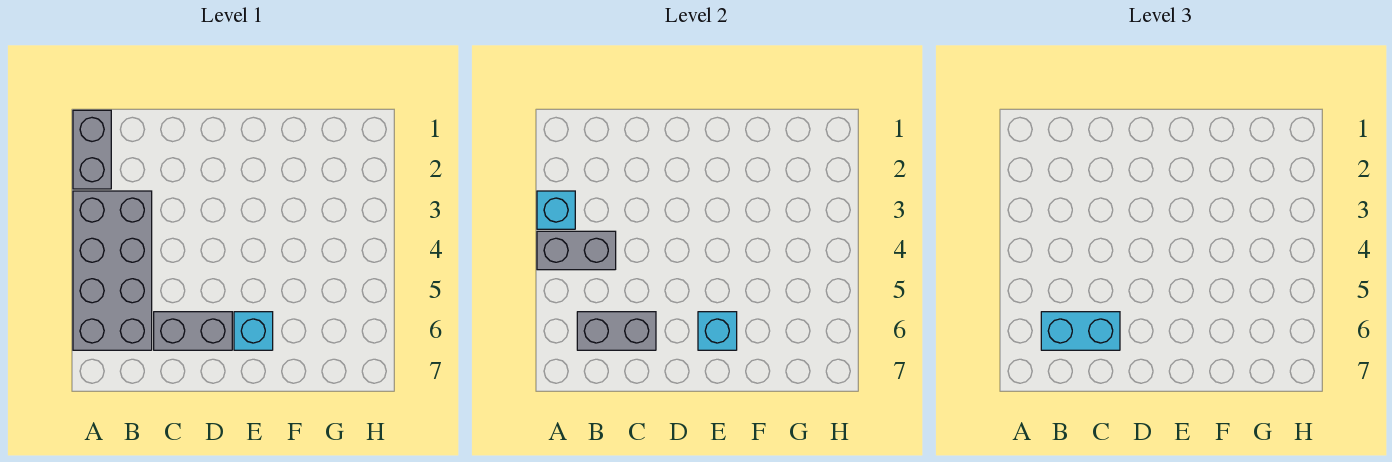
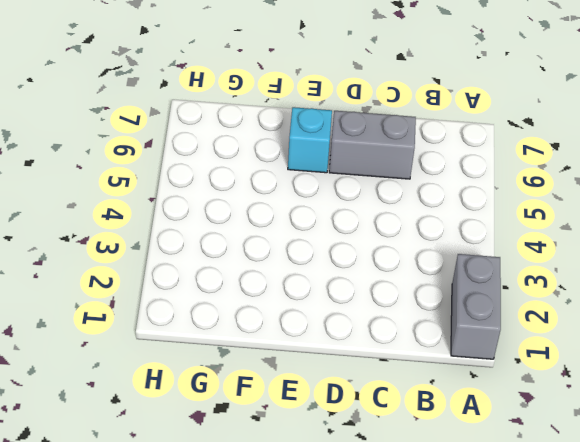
none -> grey brick A3:B6 level 1
none -> cyan brick A3 level 2

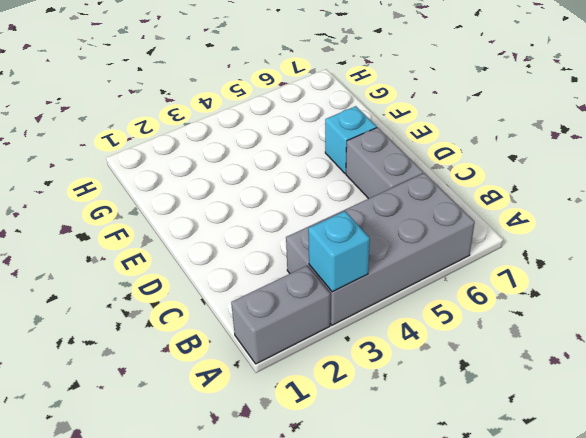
none -> grey brick A4:B4 level 2
none -> grey brick B6:C6 level 2

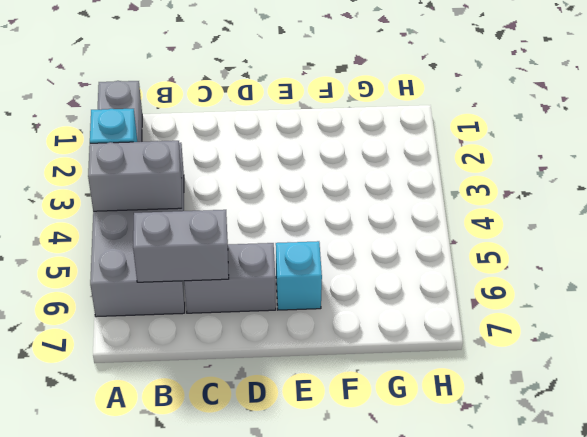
none -> cyan brick E6 level 2
none -> cyan brick B6:C6 level 3

